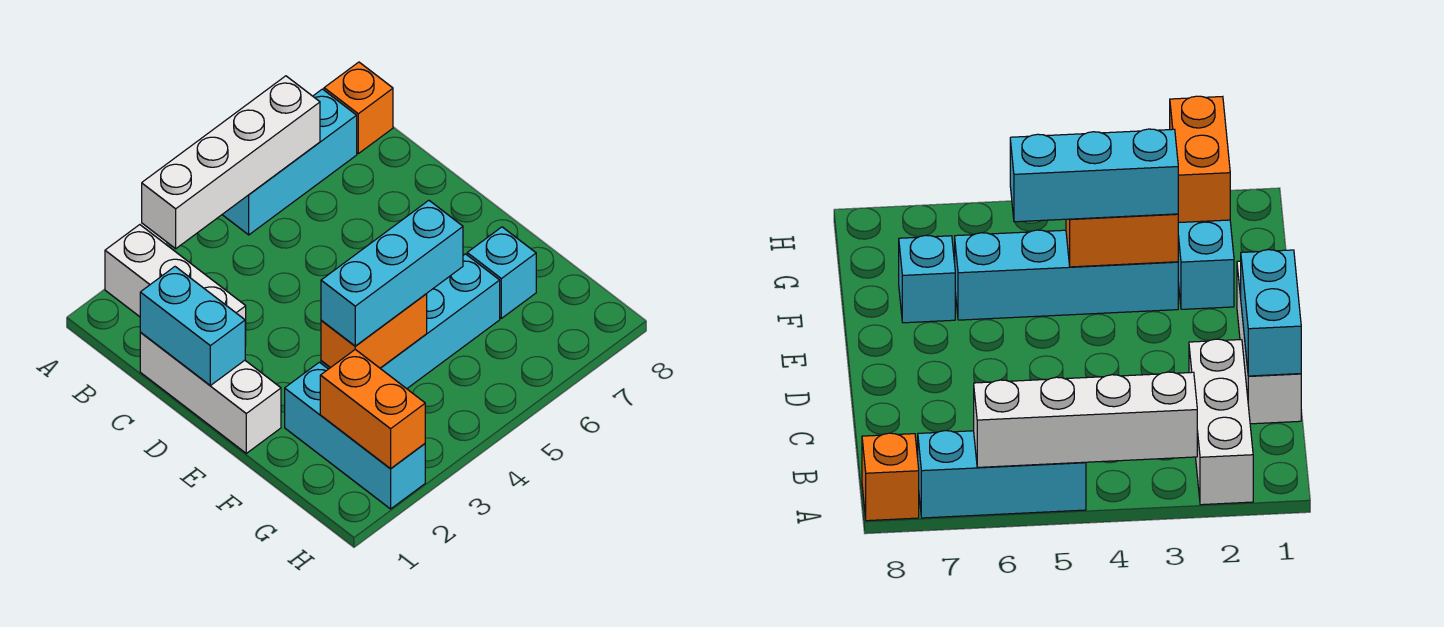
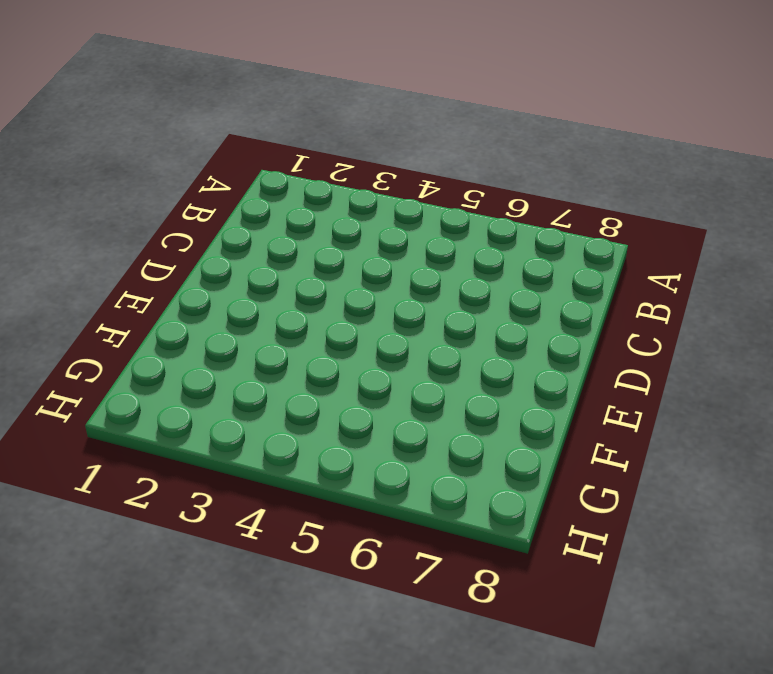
none -> white brick A2:C2 level 1
none -> cyan brick A5:A7 level 1
none -> orange brick A8 level 1

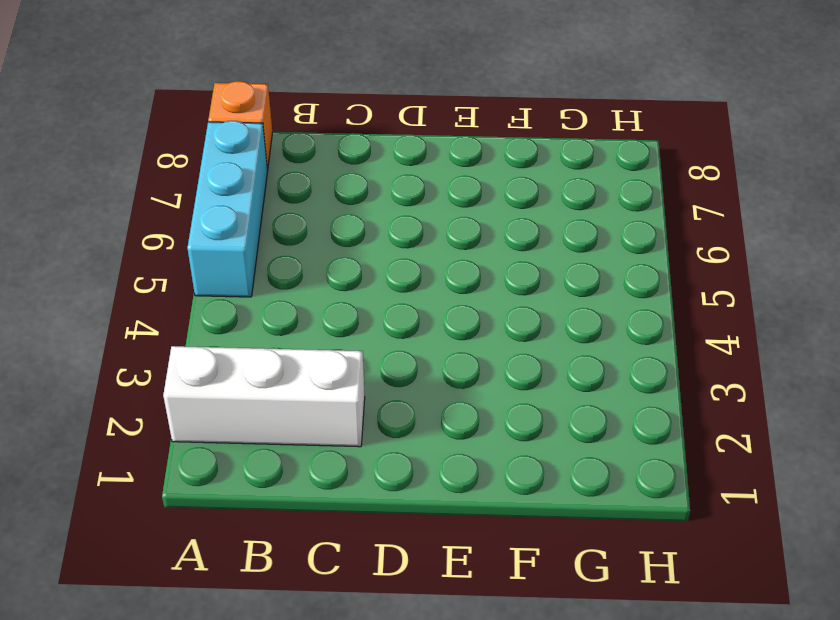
none -> white brick C1:E1 level 1
none -> cyan brick F2:H2 level 1
none -> cyan brick F3:F6 level 1

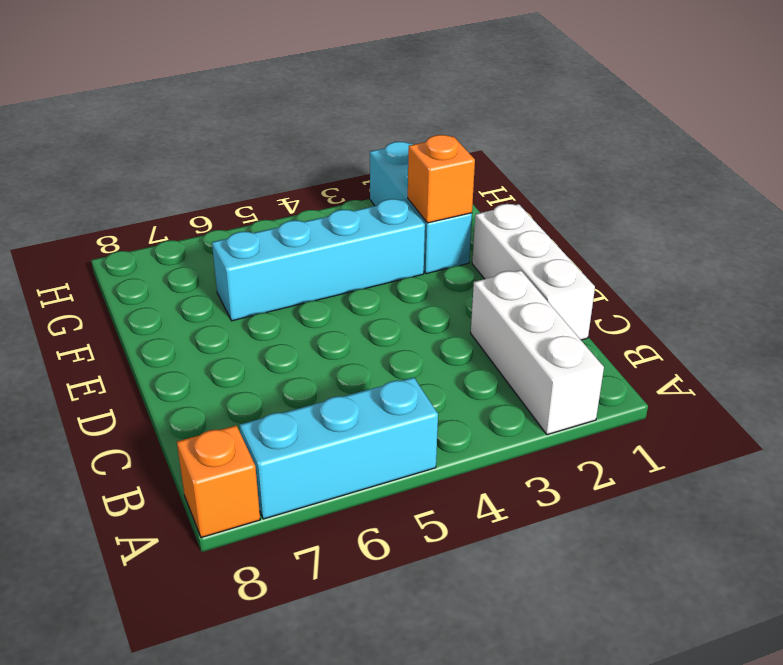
orange brick F2 level 2 -> none
none -> cyan brick F7 level 1
none -> white brick A3:A6 level 2
none -> cyan brick C1:D1 level 2

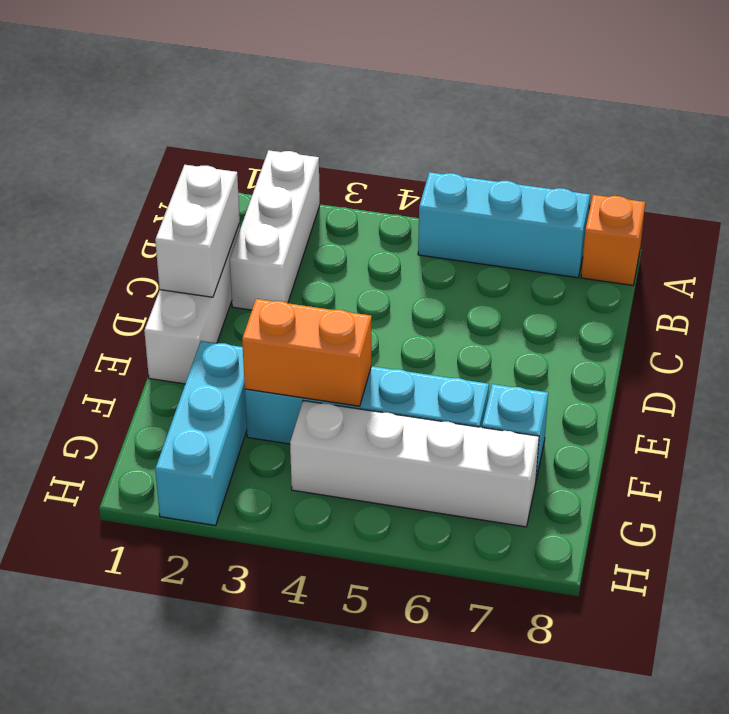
white brick C1:D1 level 2 -> cyan brick C1:D1 level 2
white brick G4:G7 level 1 -> white brick A3:A6 level 2
none -> orange brick G2:H2 level 2
none -> cyan brick F3:F5 level 3

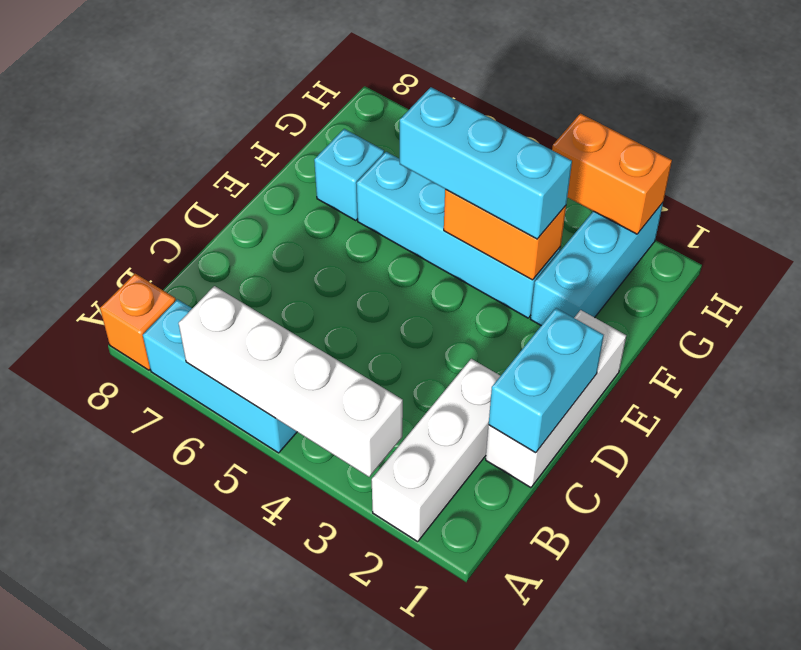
orange brick H2:H3 level 2 -> orange brick G2:H2 level 2

